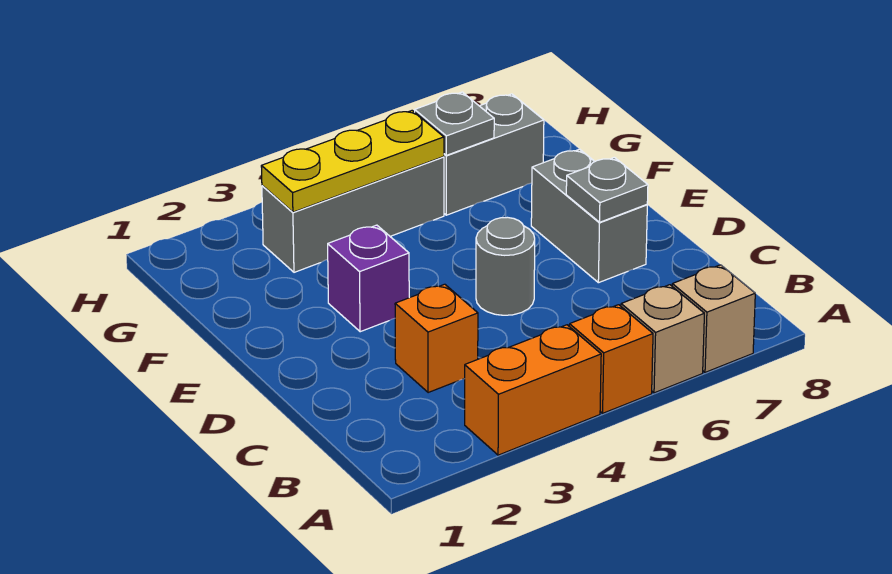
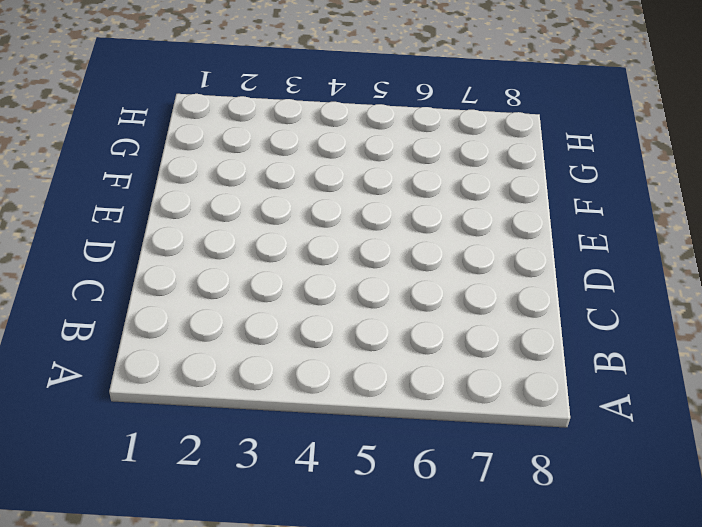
none -> orange brick A3:A4 level 1
none -> orange brick A5 level 1
none -> tan brick A6 level 1

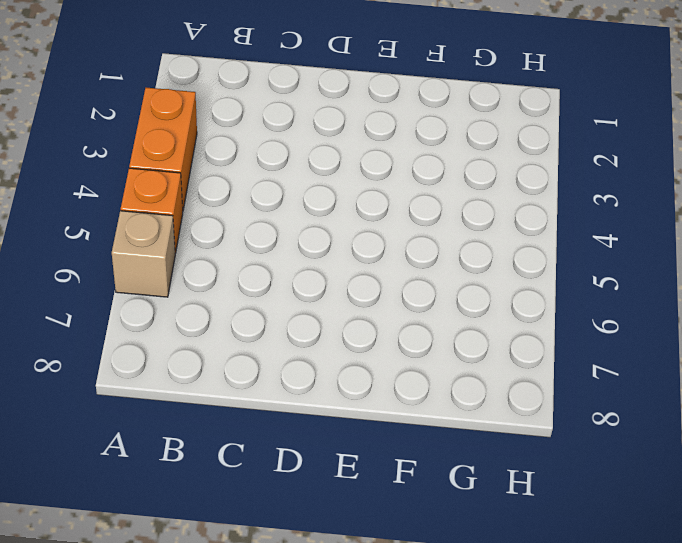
none -> tan brick A7 level 1
none -> orange brick C3 level 1
none -> grey round brick D5 level 1

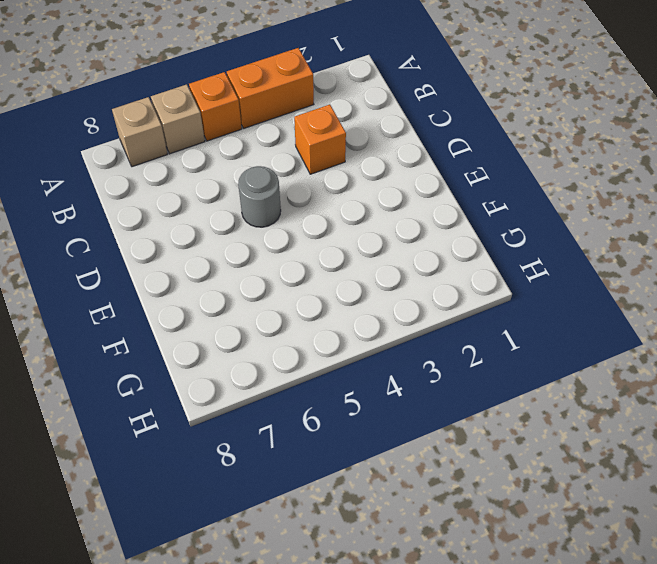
none -> grey brick D7:E7 level 1
none -> purple brick E3 level 1
none -> grey brick G3:G5 level 1

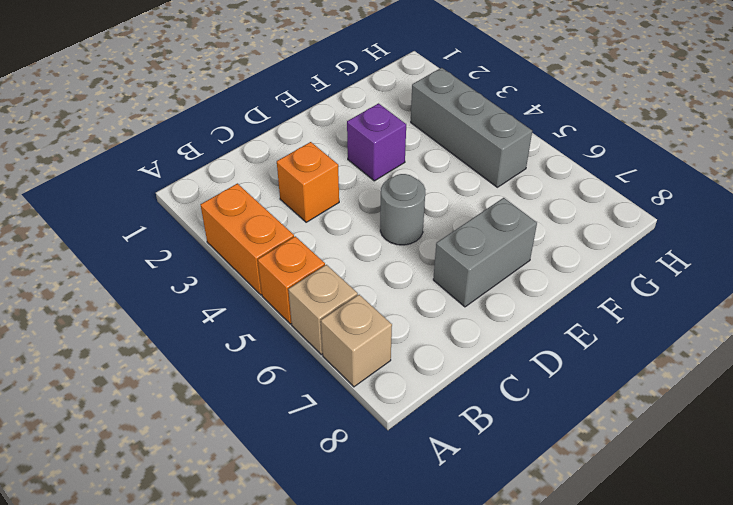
none -> grey brick G6:G7 level 1
none -> grey plate D7 level 2
none -> yellow plate G3:G5 level 2

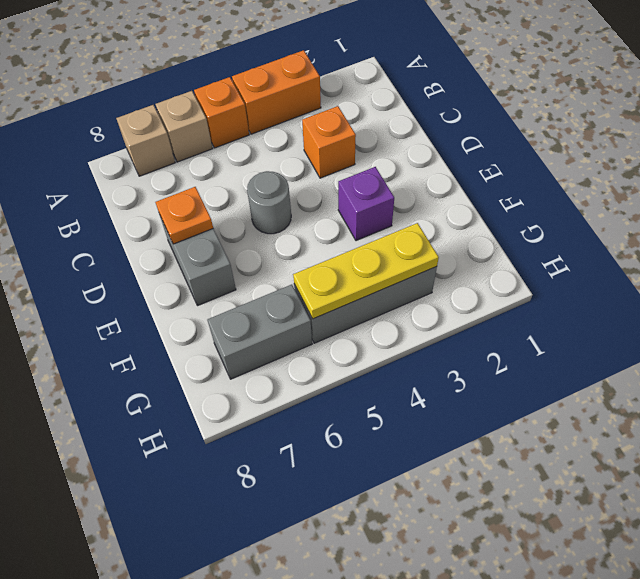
orange plate D7 level 2 -> grey plate D7 level 2
none -> grey plate G6 level 2

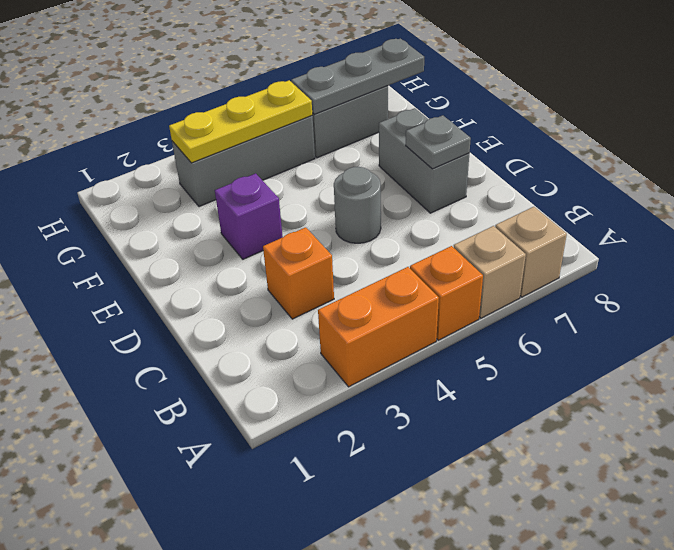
grey plate G6:G8 level 2 -> grey plate G6 level 2

